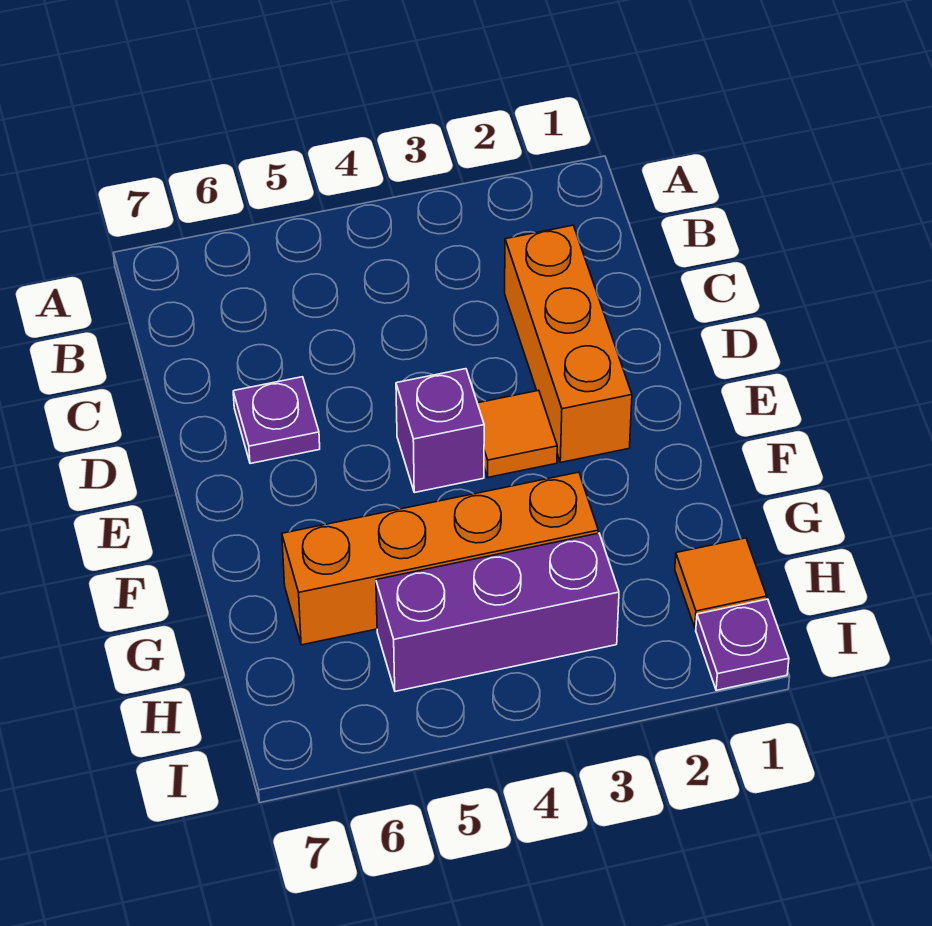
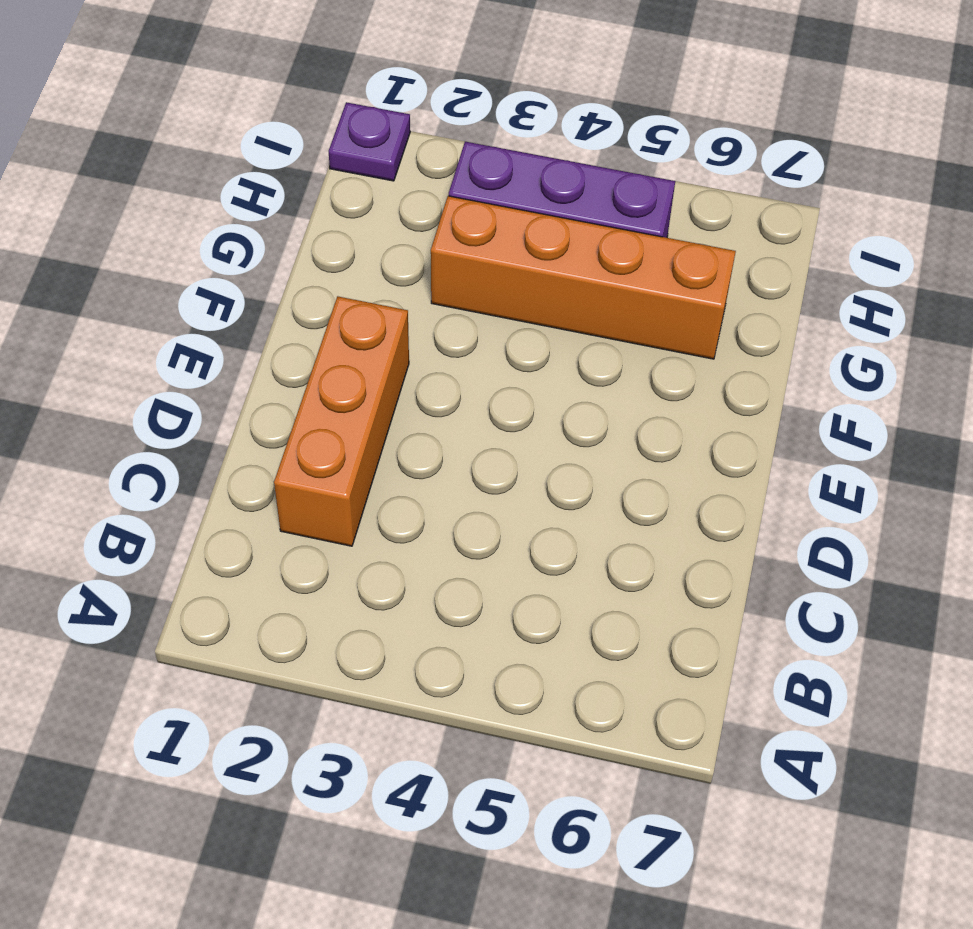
none -> purple plate D6 level 1
none -> orange tile E3 level 1

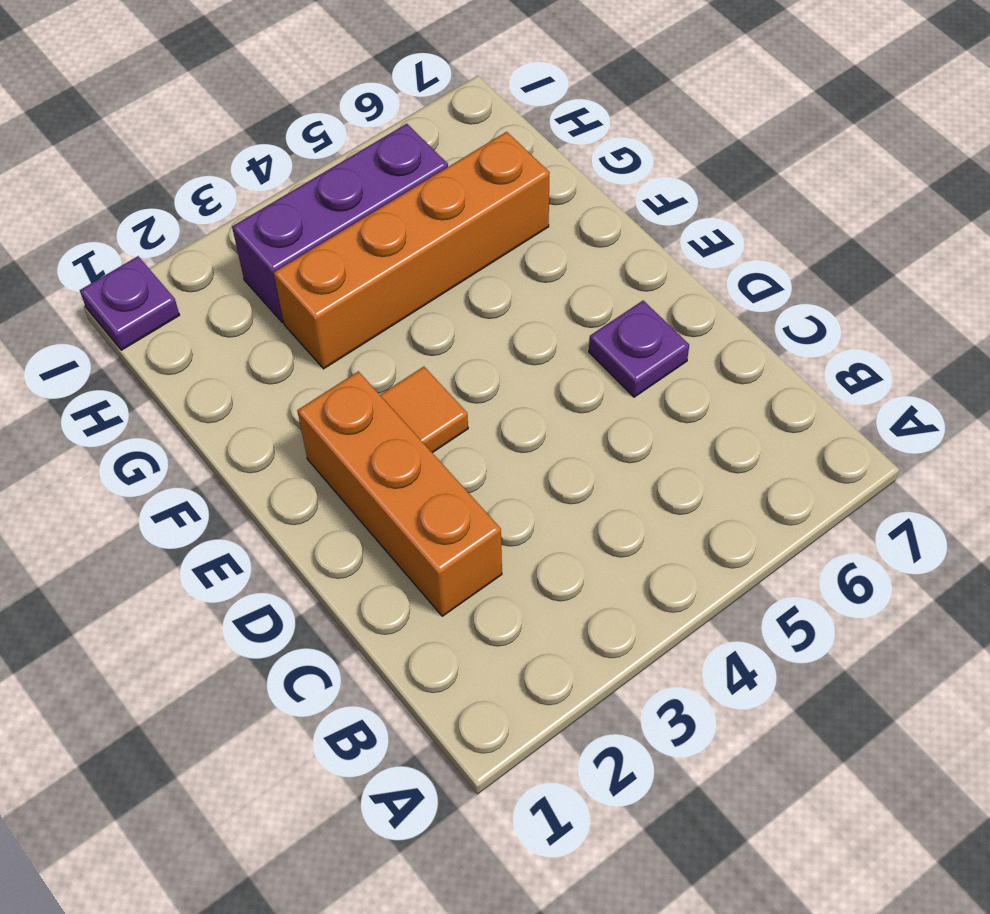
none -> purple brick E4 level 1
none -> orange tile H1 level 1

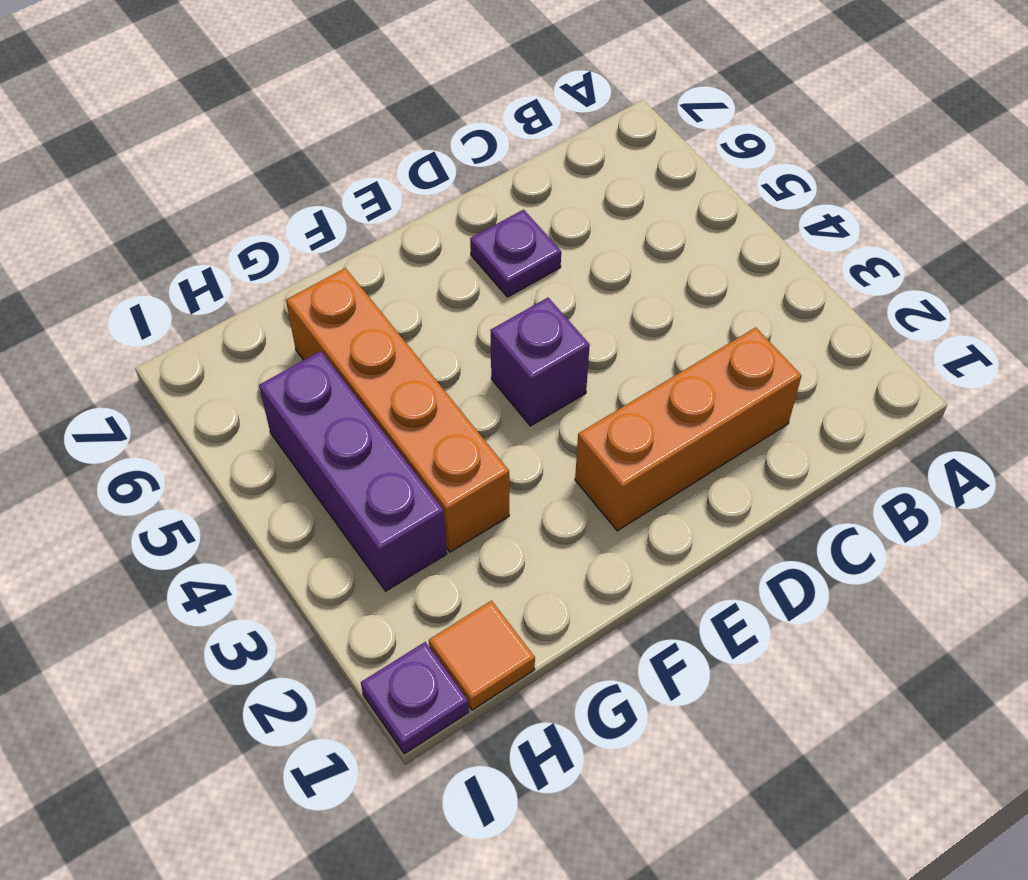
none -> orange tile E3 level 1

